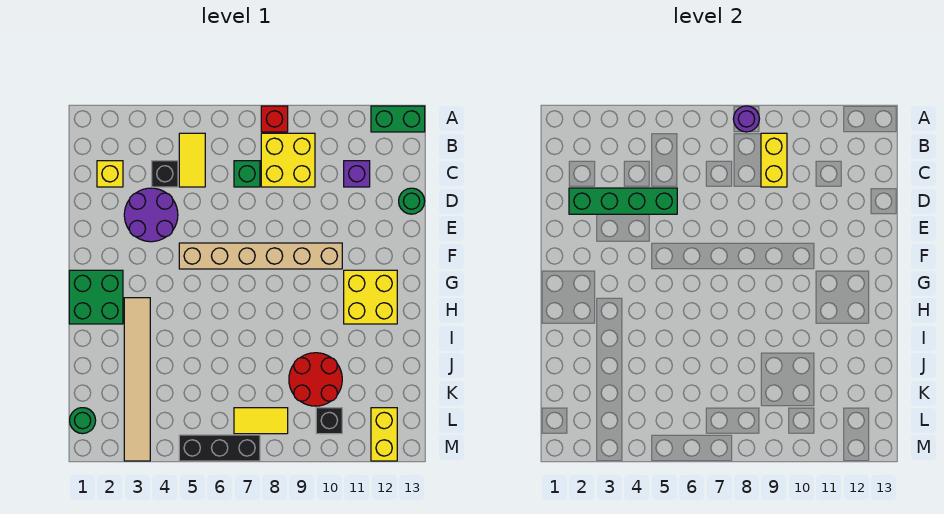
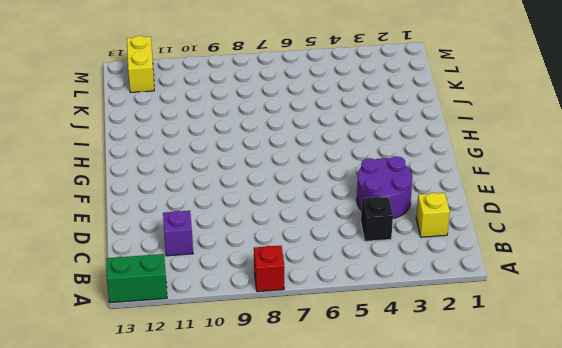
none -> yellow tile B5:C5 level 1
none -> yellow brick B8:C9 level 1
none -> green brick C7 level 1

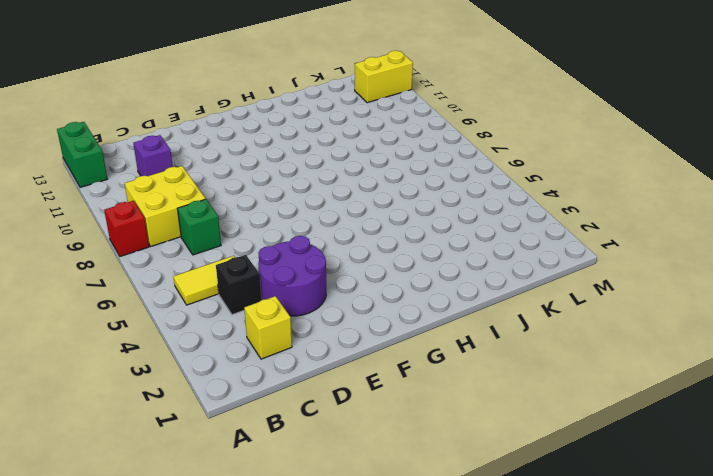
none -> green round brick D13 level 1
none -> tan brick F5:F10 level 1
none -> green brick G1:H2 level 1

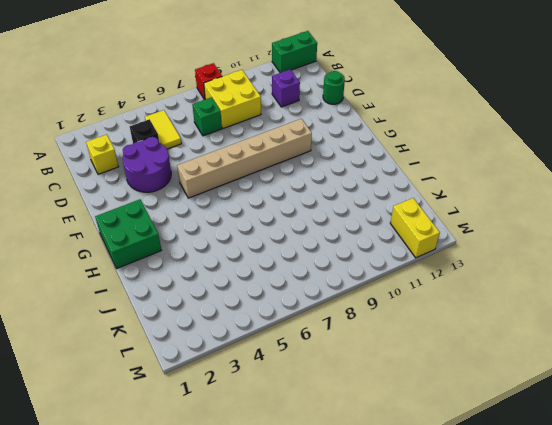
none -> yellow brick G11:H12 level 1
none -> tan tile H3:M3 level 1
none -> red round brick J9:K10 level 1

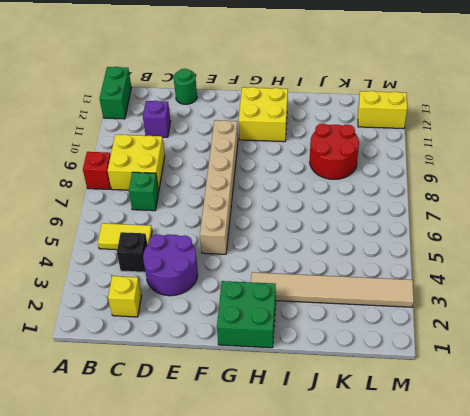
none -> green round brick L1 level 1
none -> yellow tile L7:L8 level 1
none -> black brick L10 level 1

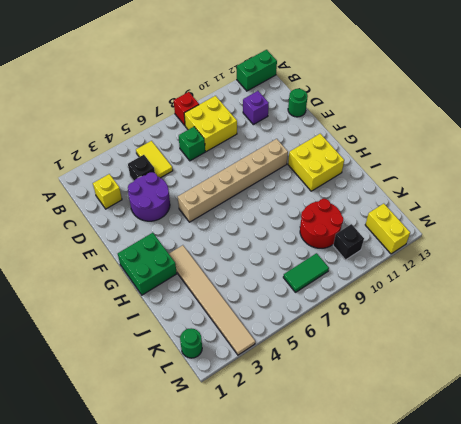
green tile L7:L8 level 1 -> yellow tile L7:L8 level 1
none -> black brick M5:M7 level 1
none -> purple round brick A8 level 2
none -> yellow brick B9:C9 level 2

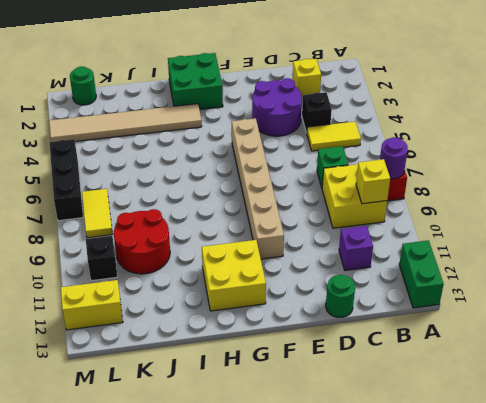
yellow brick B9 level 2 -> yellow brick B9:C9 level 2
none -> green brick D2:D5 level 2

